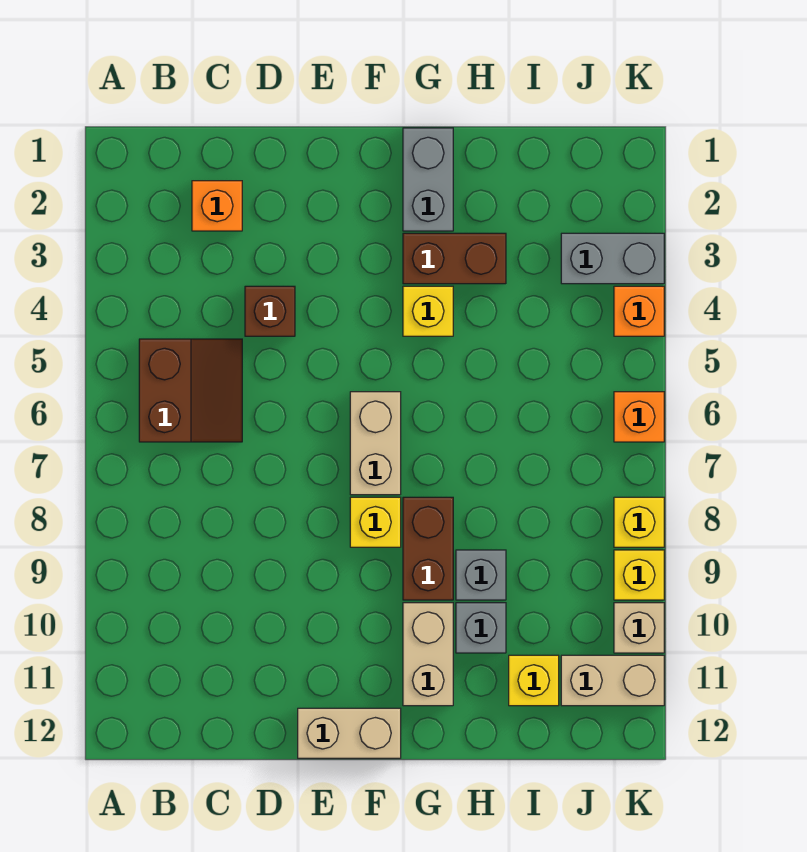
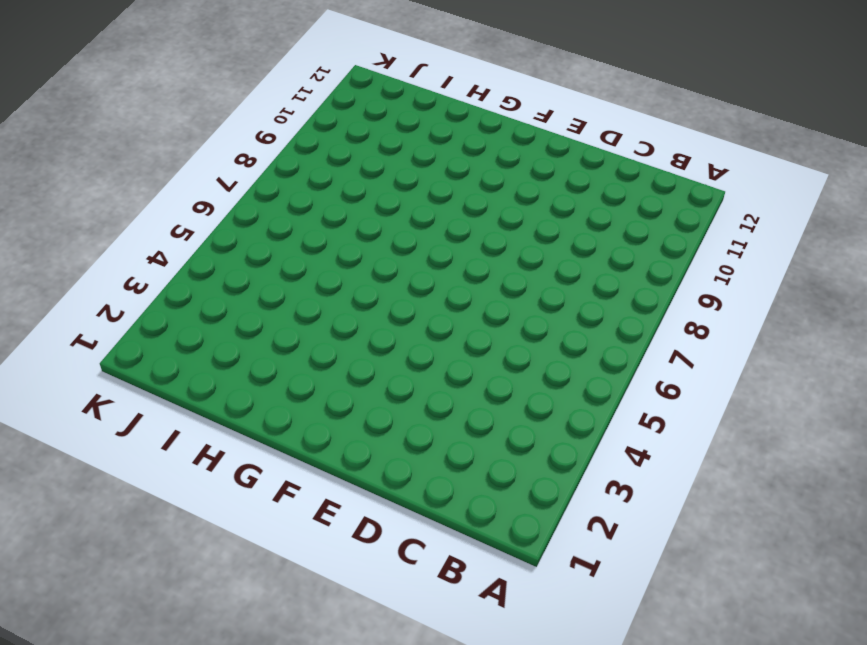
none -> brown slope B5:C6 level 1 top B
none -> orange brick C2 level 1
none -> brown brick D4 level 1

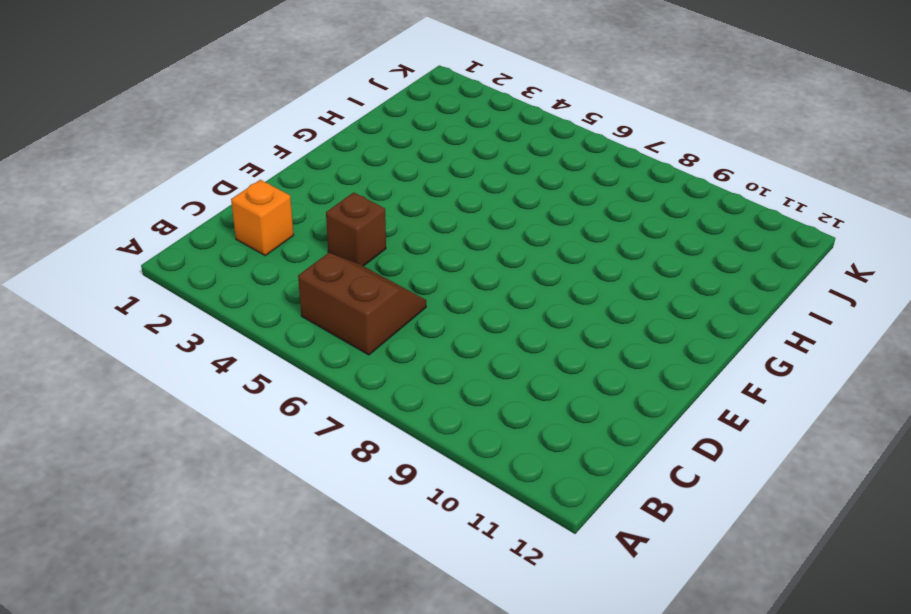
none -> tan brick E12:F12 level 1
none -> tan brick F6:F7 level 1
none -> yellow brick F8 level 1

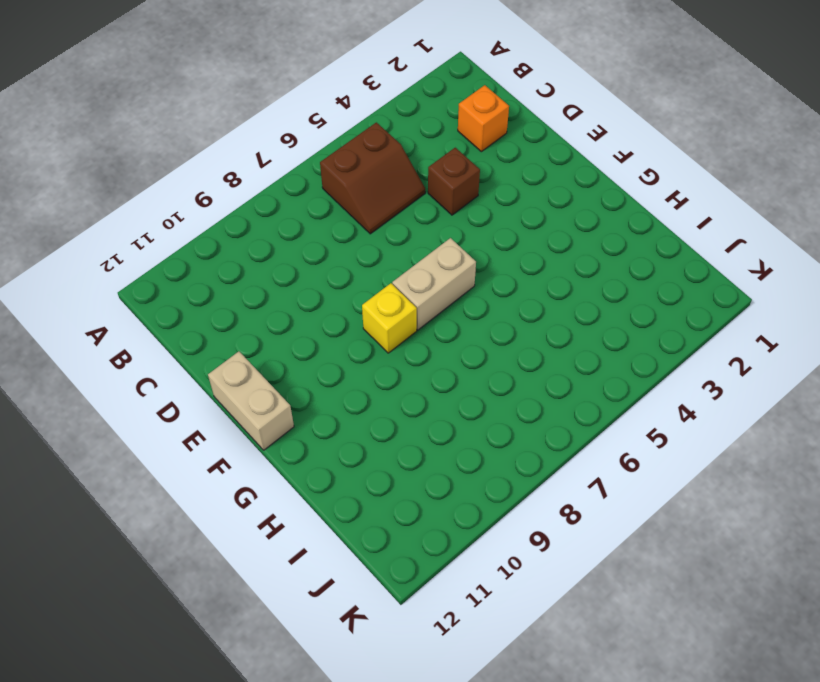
none -> grey brick G1:G2 level 1
none -> brown brick G3:H3 level 1
none -> yellow brick G4 level 1

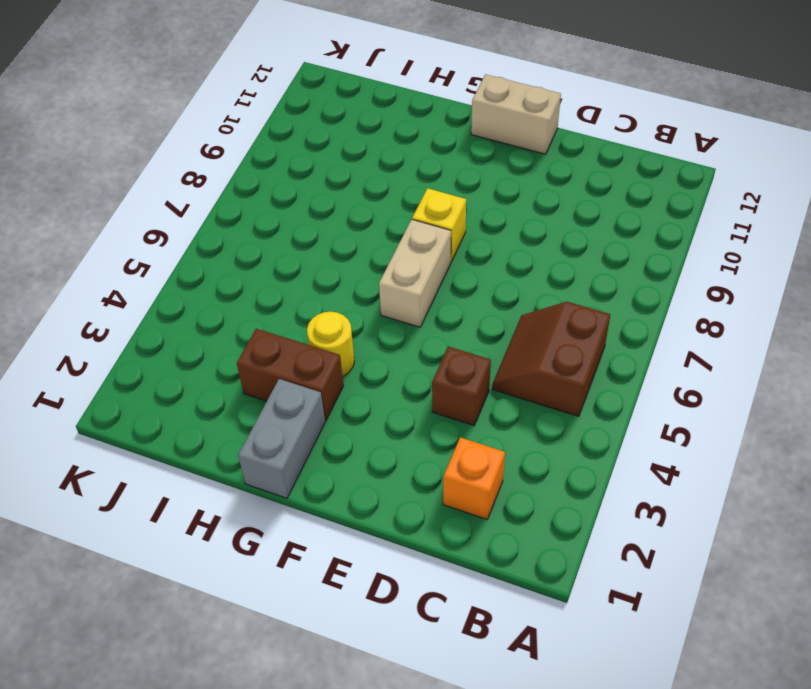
yellow round brick G4 level 1 -> yellow brick G4 level 1
none -> brown brick G8:G9 level 1
none -> tan brick G10:G11 level 1
none -> grey brick H9 level 1

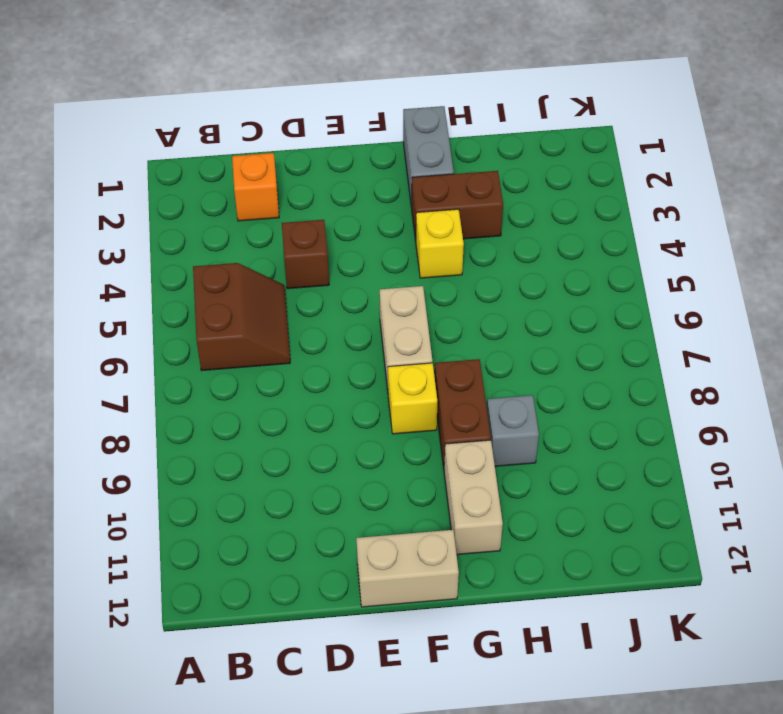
none -> grey brick H10 level 1
none -> yellow brick I11 level 1
none -> grey brick J3:K3 level 1

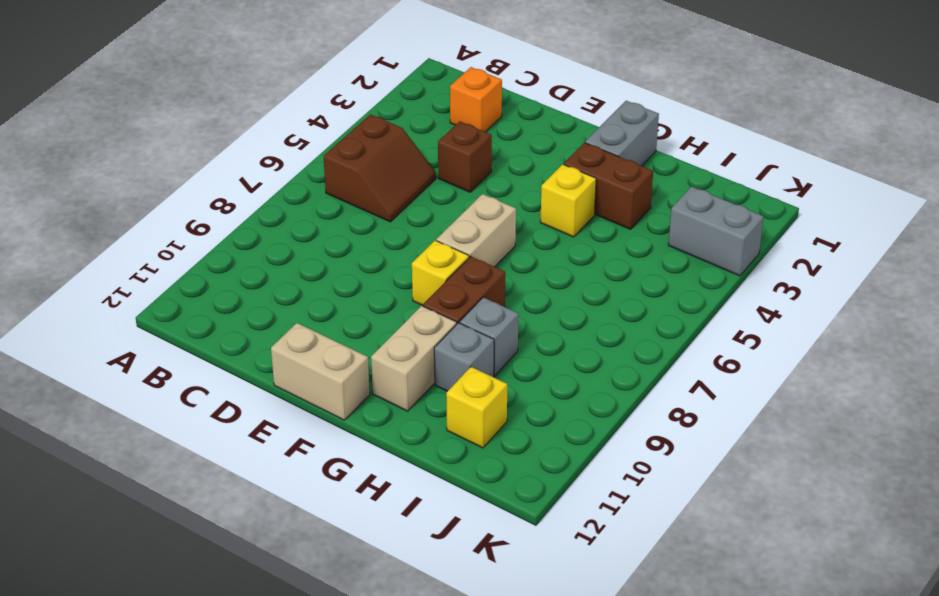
none -> tan brick J11:K11 level 1
none -> orange brick K4 level 1
none -> orange brick K6 level 1

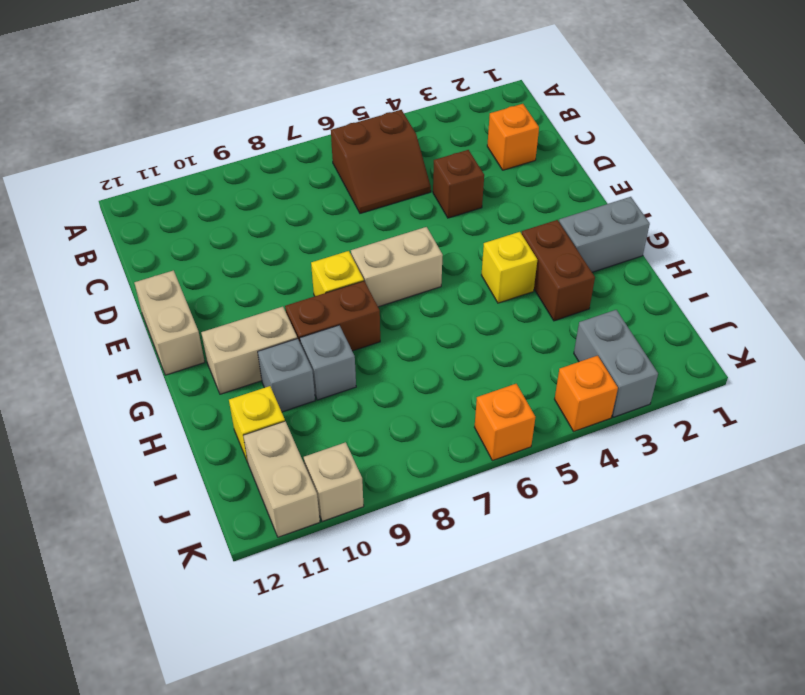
none -> yellow brick K8 level 1
none -> yellow brick K9 level 1

